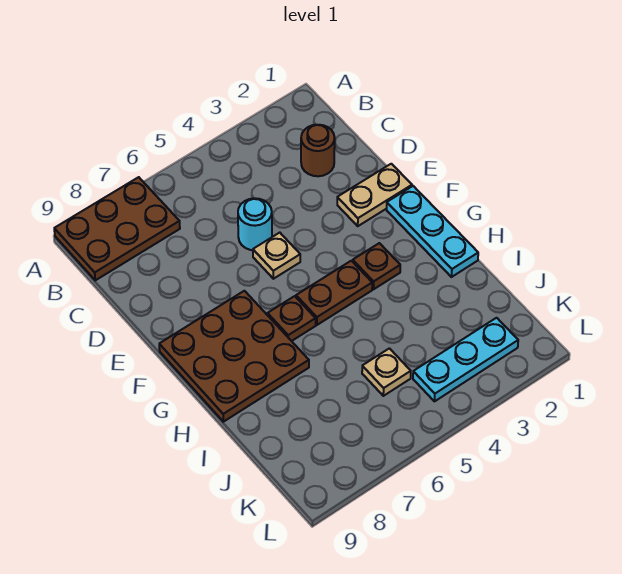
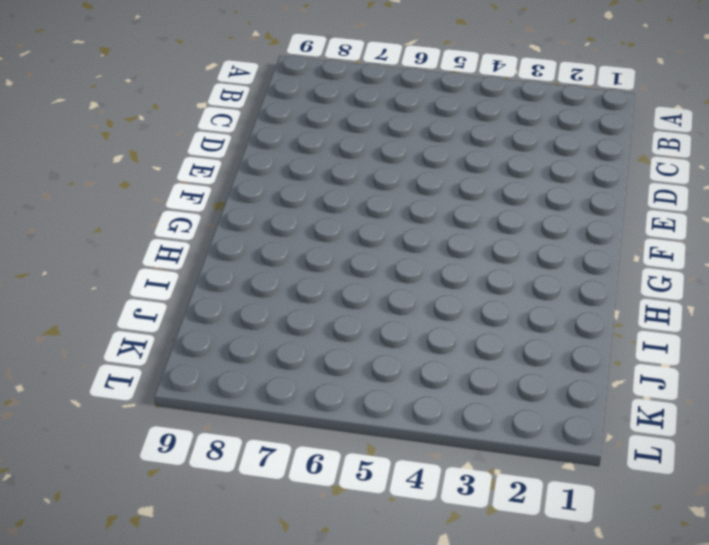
none -> brown plate A7:B9 level 1
none -> brown round brick C2 level 1
none -> cyan round brick D5 level 1

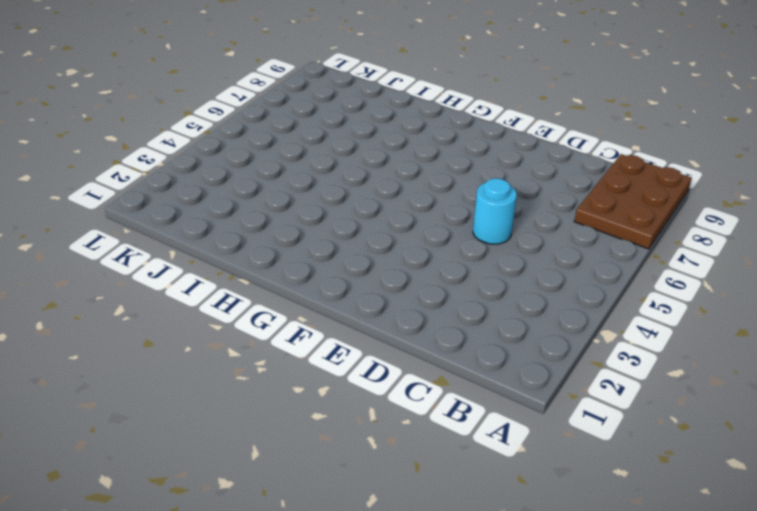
none -> brown round brick C2 level 1
none -> tan plate E1:E2 level 1
none -> tan plate E5 level 1

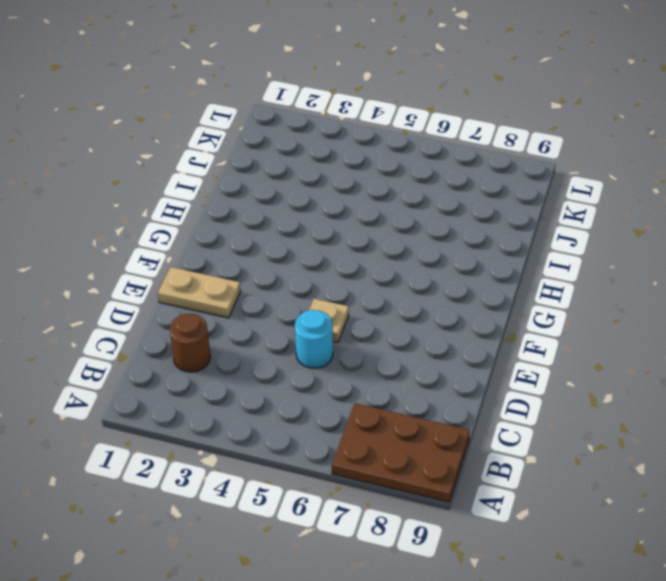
none -> cyan plate F1:H1 level 1
none -> brown plate F7:H9 level 1
none -> brown plate G3 level 1

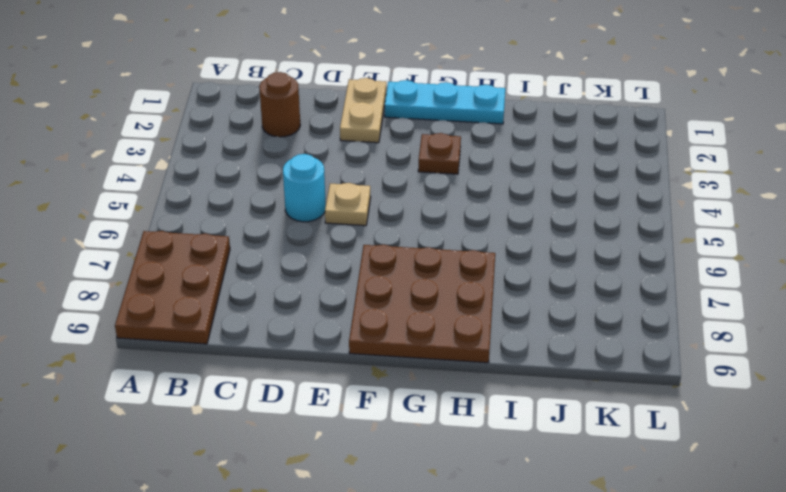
none -> brown plate G4:G5 level 1
none -> brown plate G6 level 1
none -> tan plate J5 level 1

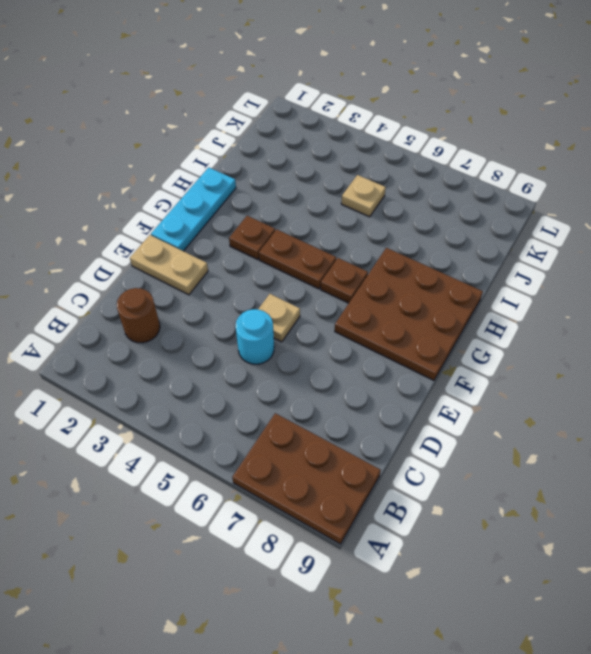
none -> cyan plate K2:K4 level 1

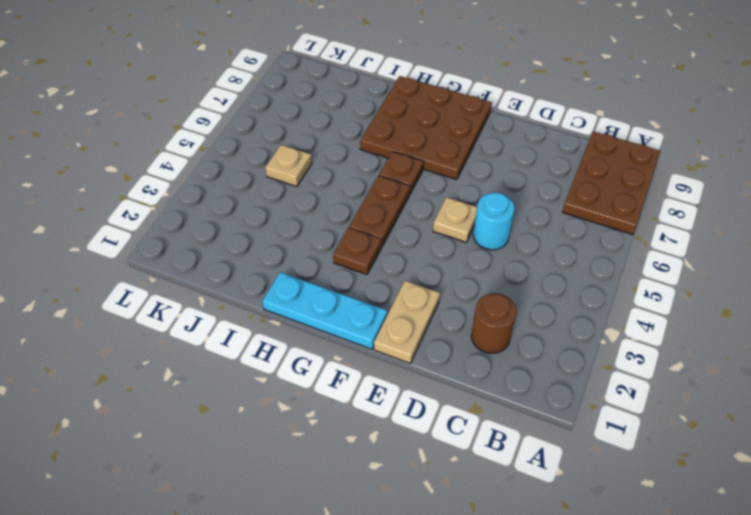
none -> cyan plate K2:K4 level 1

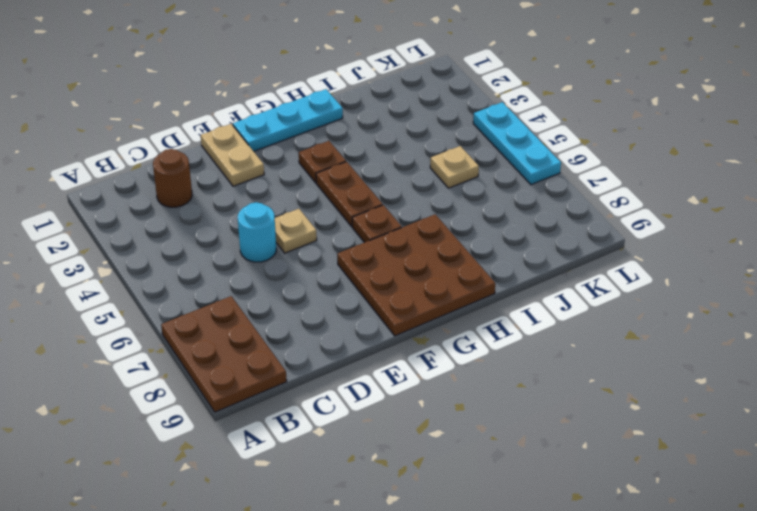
cyan plate L4:L6 level 1 -> cyan plate K2:K4 level 1

